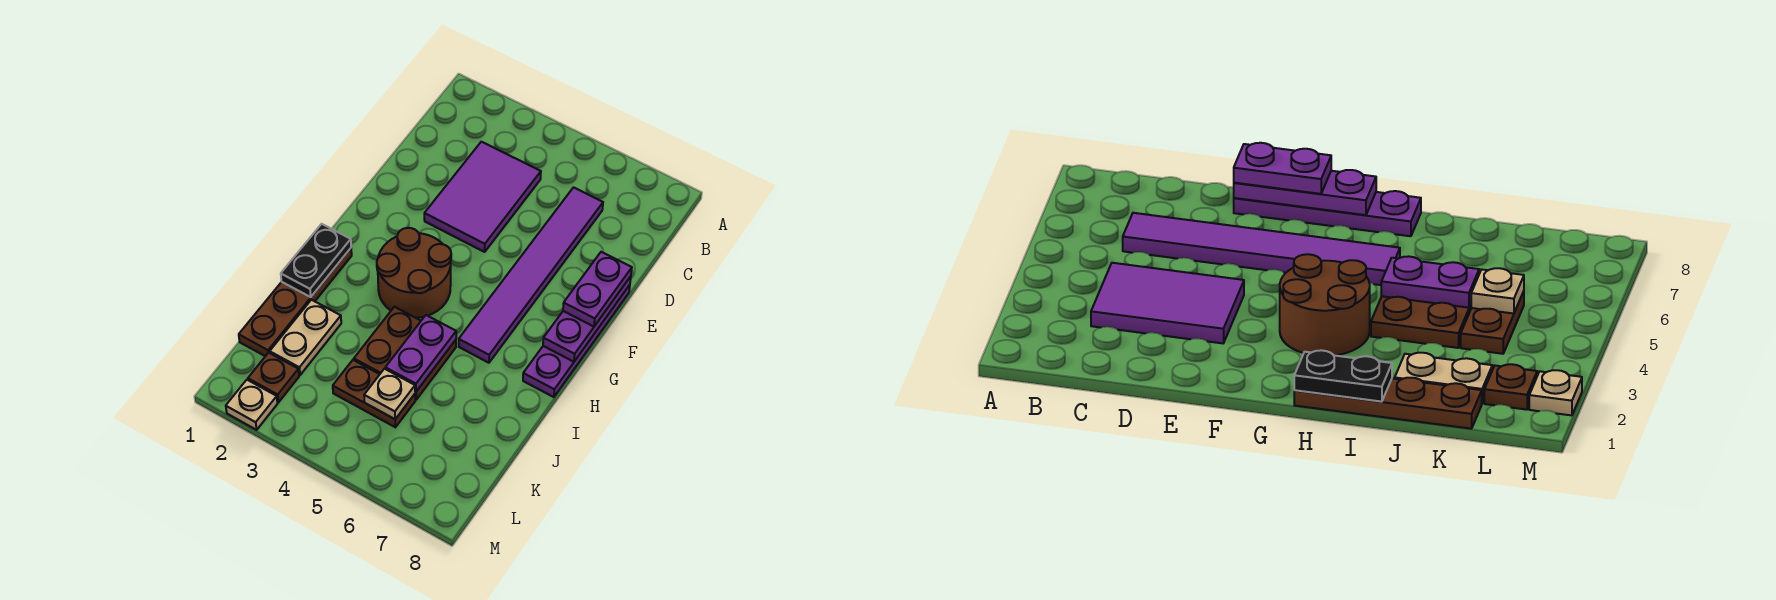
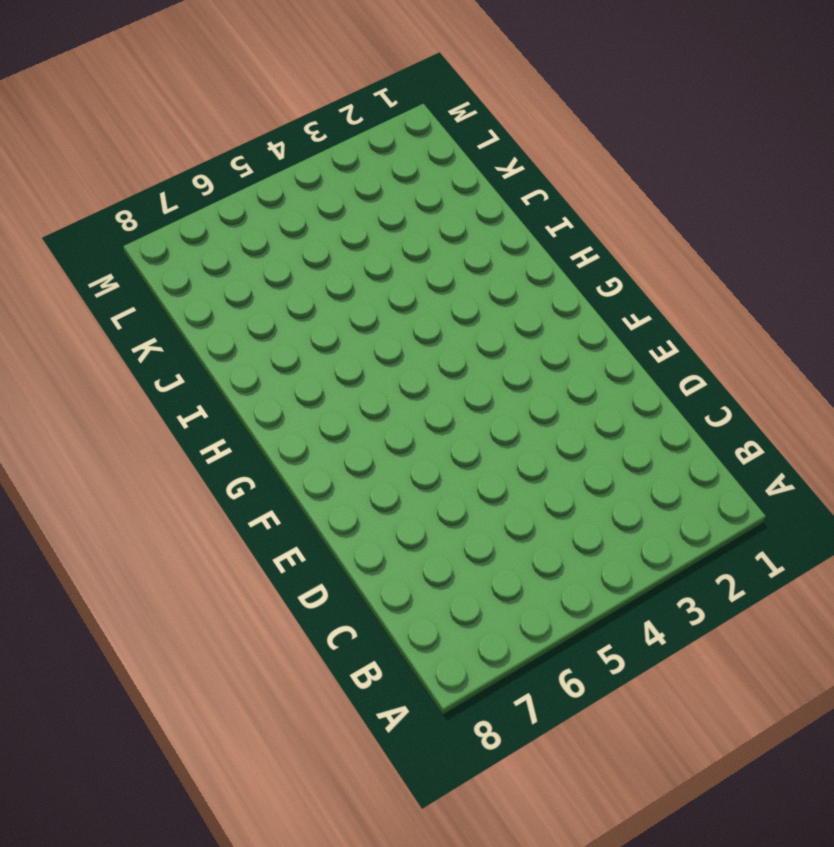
none -> purple tile C3:E4 level 1
none -> purple tile C6:H6 level 1
none -> purple plate E8:H8 level 1

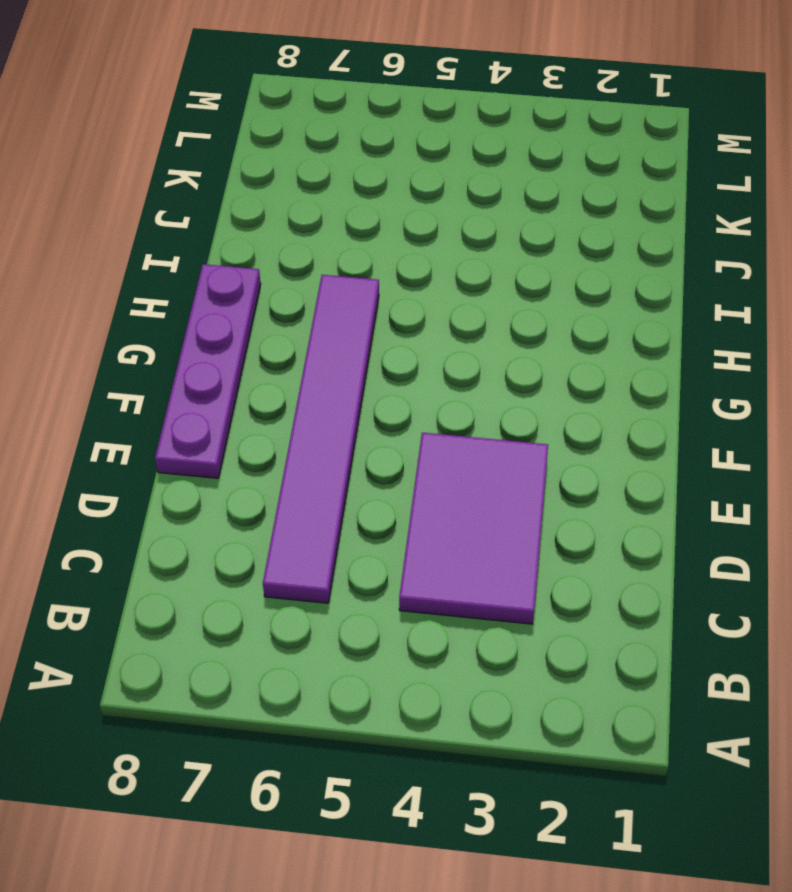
none -> brown round brick G3:H4 level 1
none -> brown plate H1:K1 level 1
none -> brown plate I4:J5 level 1

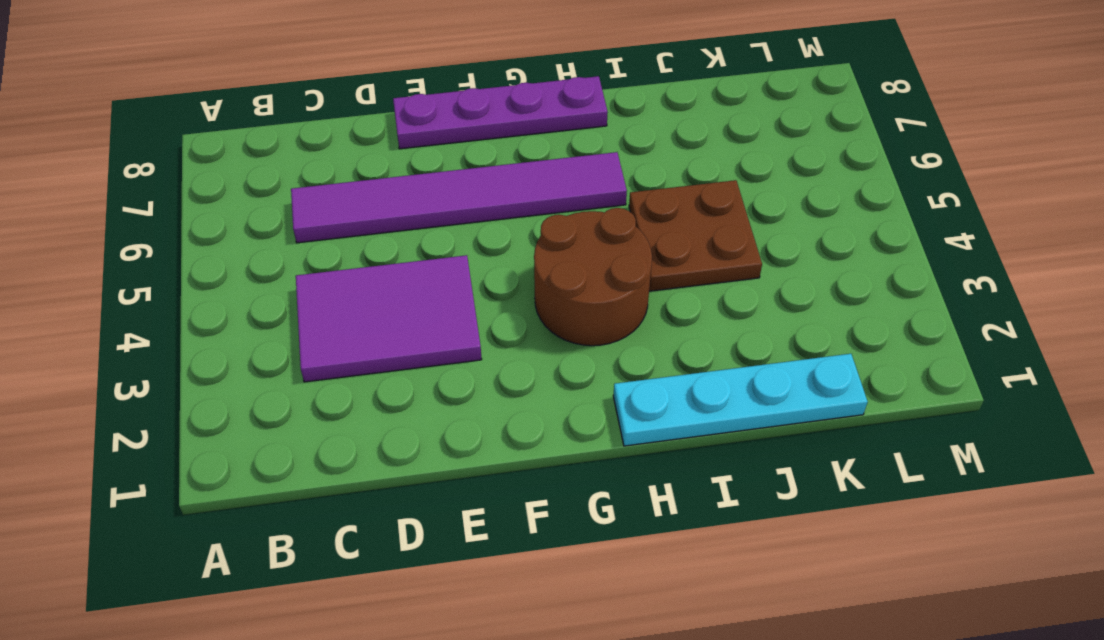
cyan plate H1:K1 level 1 -> brown plate H1:K1 level 1
none -> tan plate J2:K2 level 1
none -> brown plate K4:K5 level 1
none -> brown plate L2 level 1

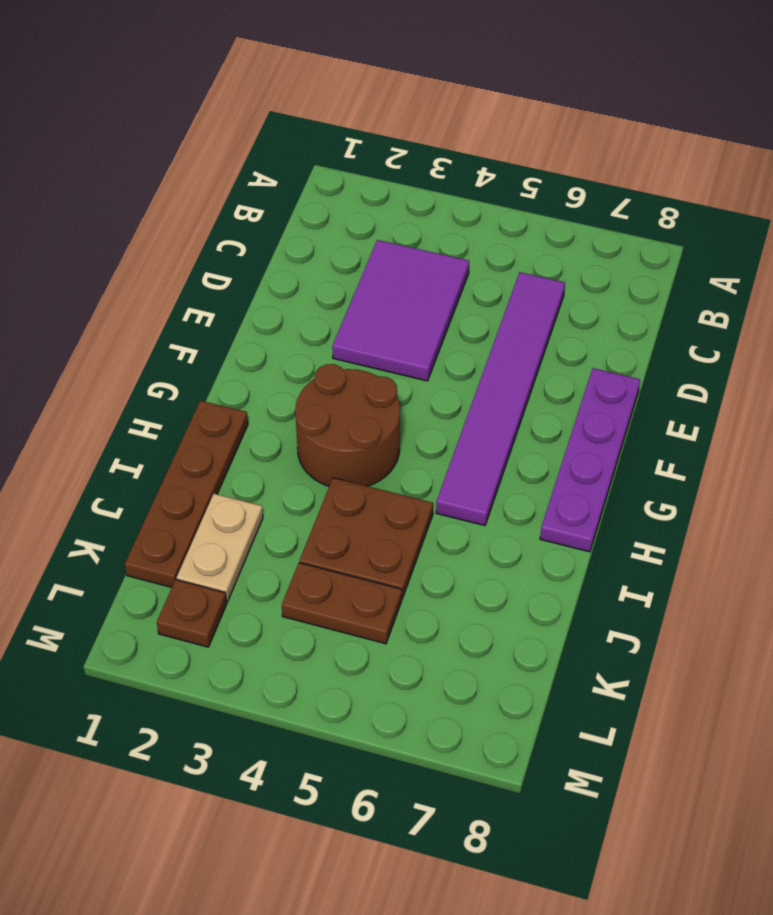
none -> tan plate M2 level 1
none -> purple plate E8:G8 level 2
none -> black plate H1:I1 level 2

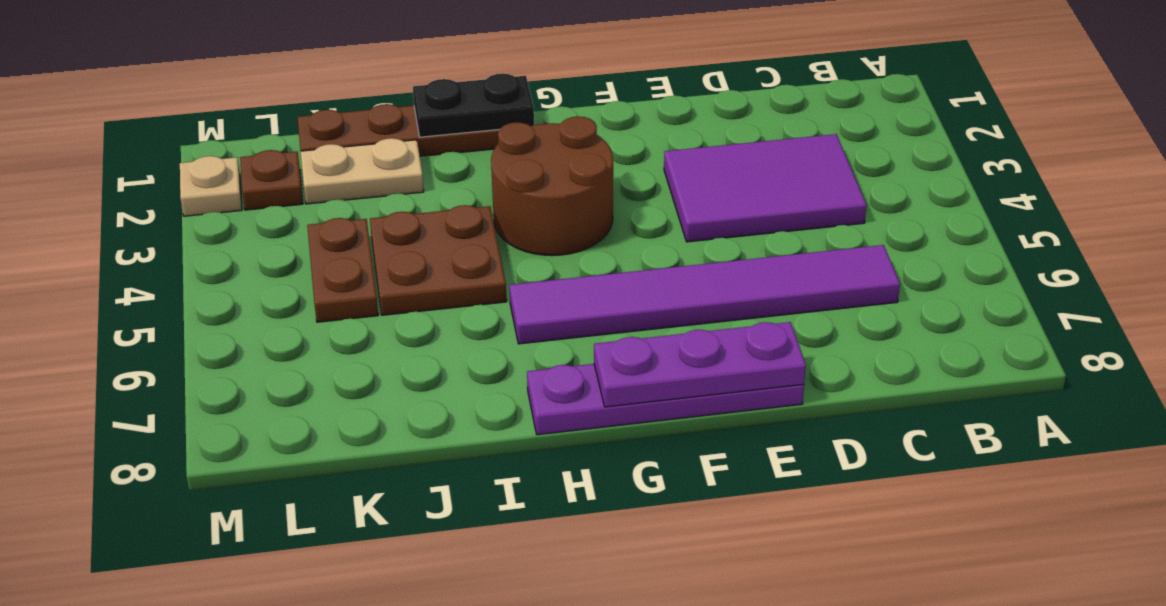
none -> purple plate I5:J5 level 2
none -> tan plate K5 level 2
none -> purple plate E8:F8 level 3

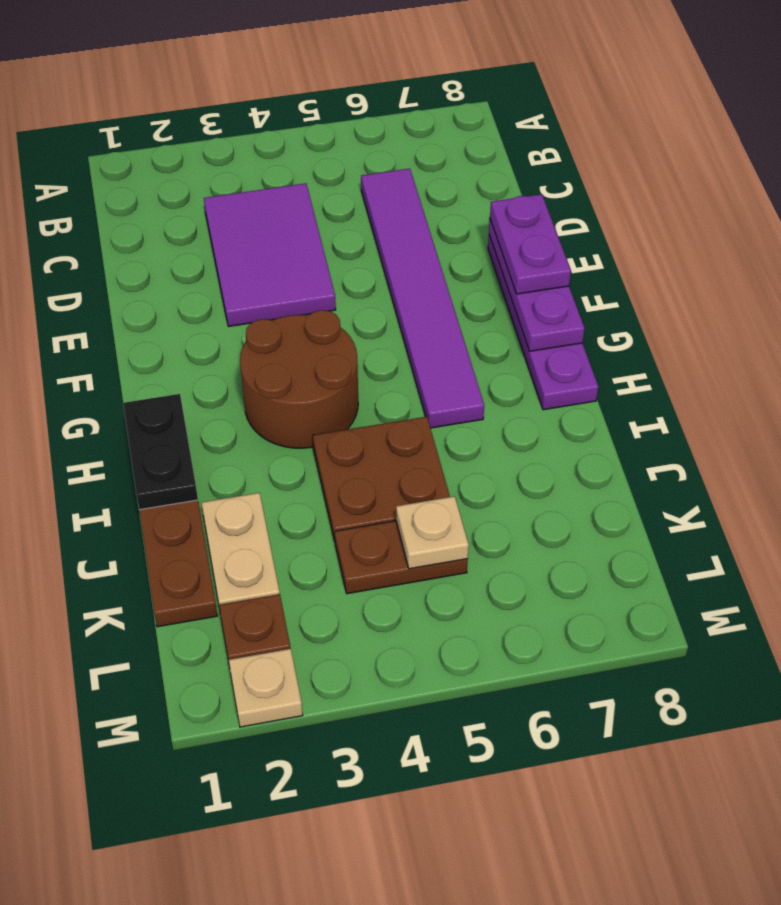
none -> purple plate I5:J5 level 2

